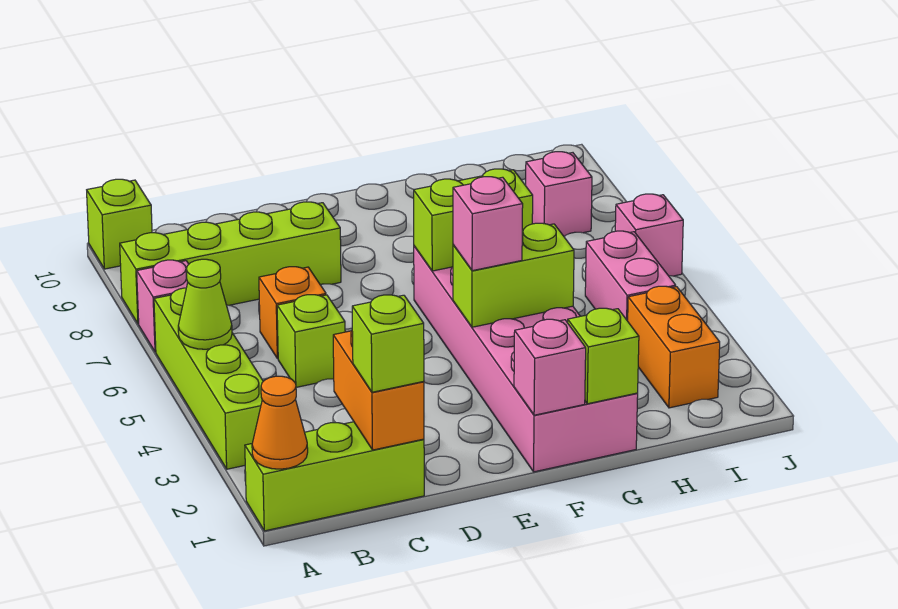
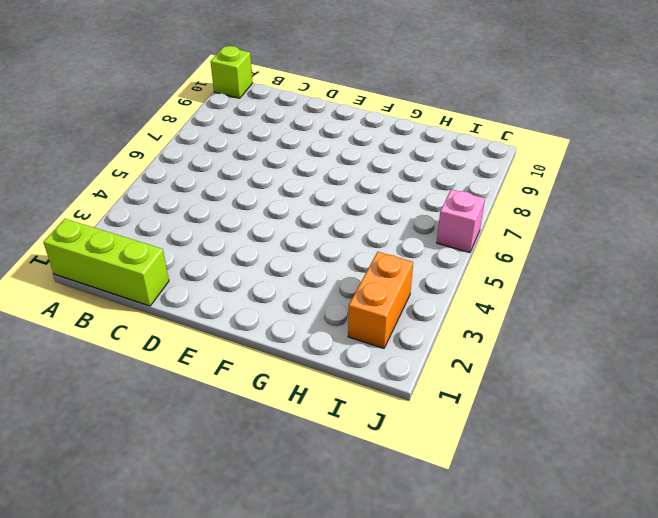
none -> lime brick A3:A6 level 1
none -> pink brick A7 level 1
none -> lime brick A8:D8 level 1

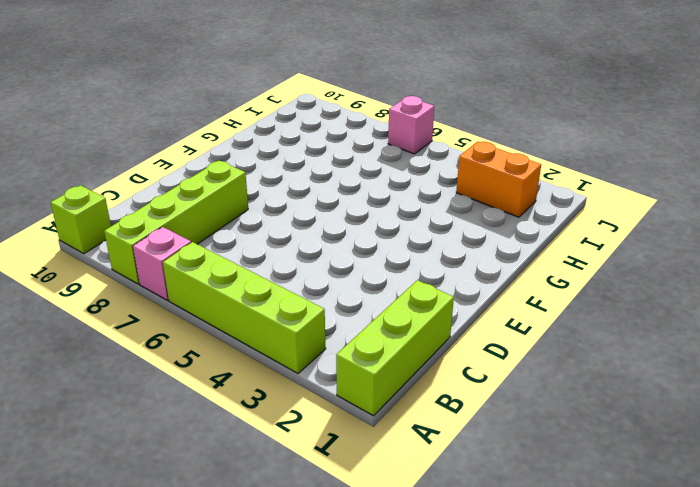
none -> lime brick C5 level 1
none -> orange brick C6 level 1
none -> pink brick F1:G6 level 1

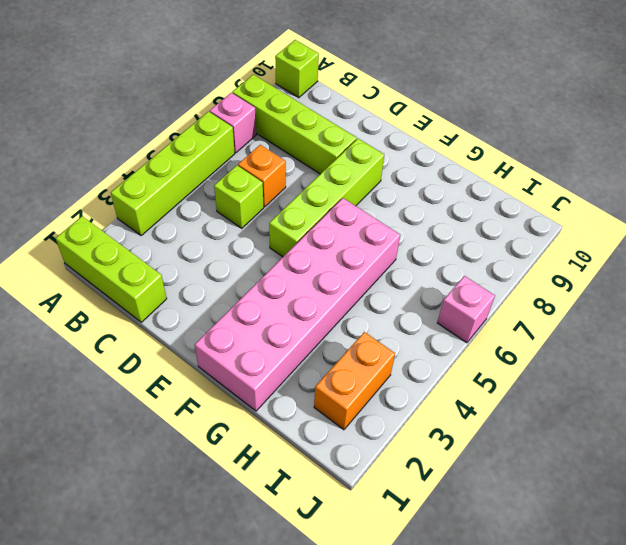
lime brick E5:E8 level 1 -> none
none -> pink brick I4:I5 level 1
none -> pink brick I8 level 1
none -> orange cone A1 level 2

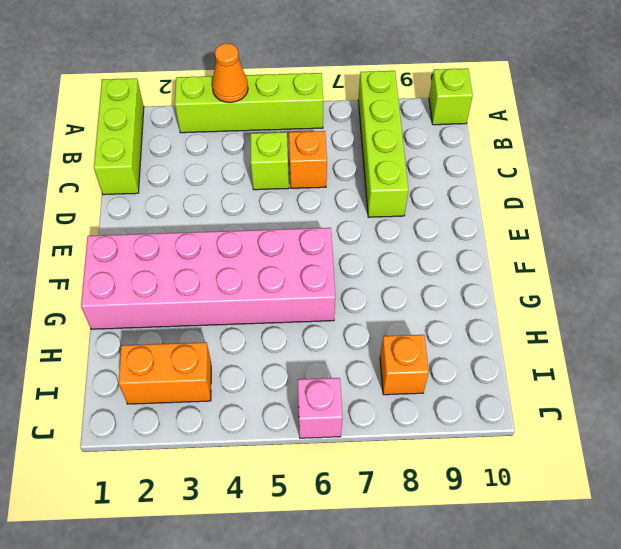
orange cone A4 level 2 -> orange cone A1 level 2
orange brick I8 level 1 -> pink brick I8 level 1
none -> pink brick A7 level 1
none -> pink brick I4:I5 level 1
none -> lime cone A5 level 2

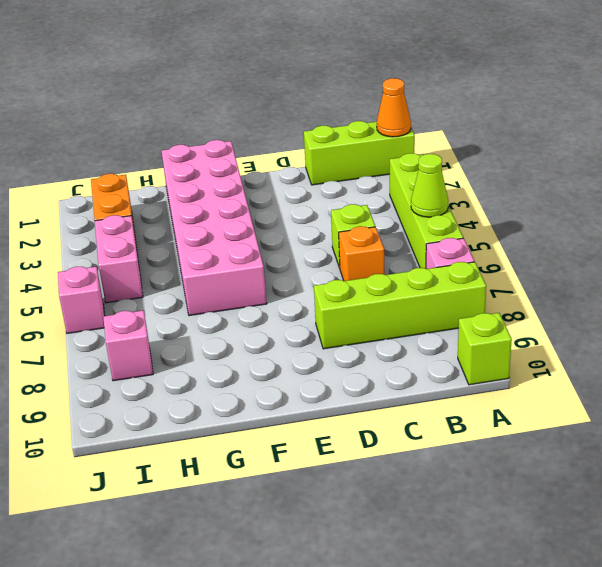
none -> orange brick C1:C2 level 2
none -> pink brick F1 level 2
none -> lime brick F4:G4 level 2

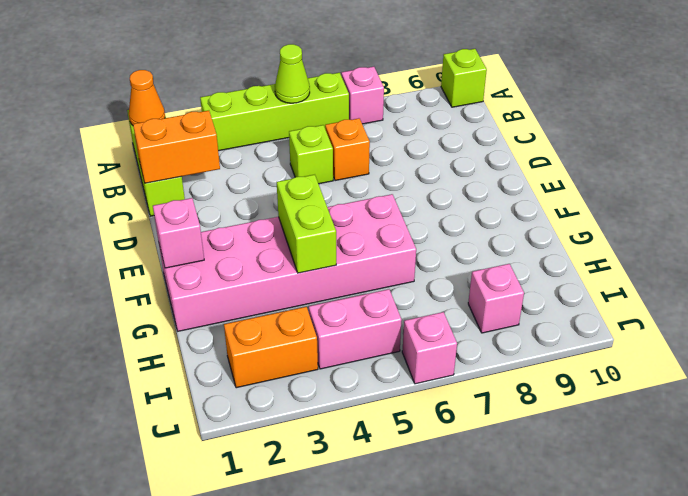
none -> lime brick A8:D8 level 1
none -> lime brick F6:G6 level 2
none -> lime brick G1 level 2

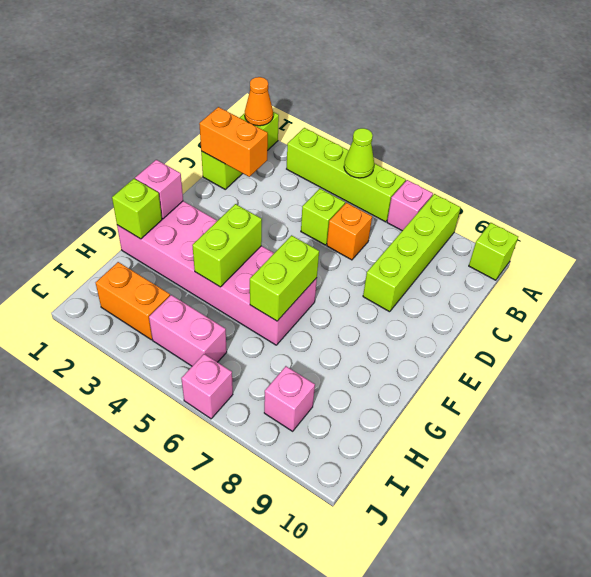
none -> lime brick C1 level 3
none -> pink brick F4 level 3

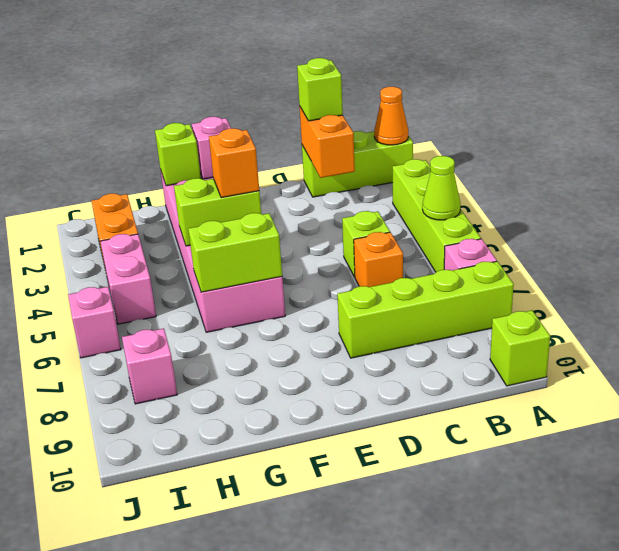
orange brick F4 level 3 -> pink brick F4 level 3

